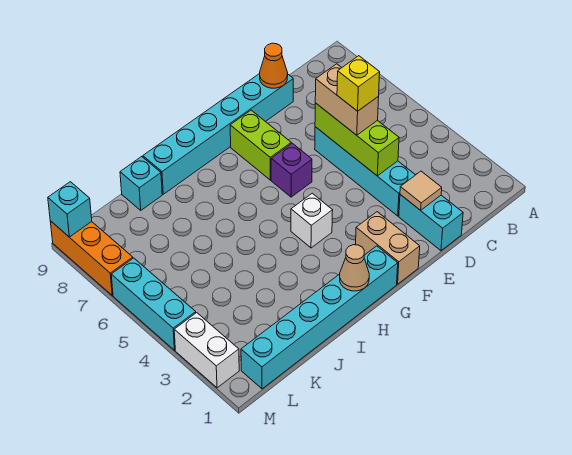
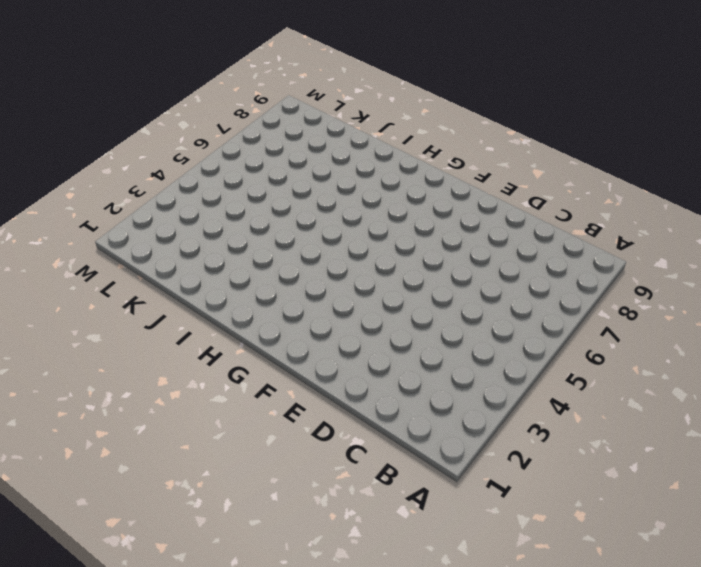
none -> cyan brick D1:D2 level 1
none -> cyan brick D3:D6 level 1
none -> cyan brick D9:I9 level 1

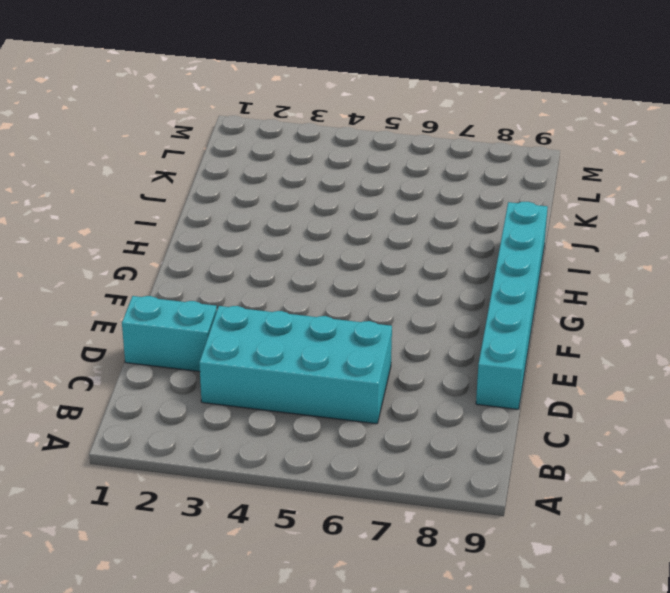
cyan brick C3:D6 level 1 -> cyan brick D3:D6 level 1
none -> tan brick F1:F2 level 1
none -> purple brick F6 level 1
none -> lime brick F7:F8 level 1

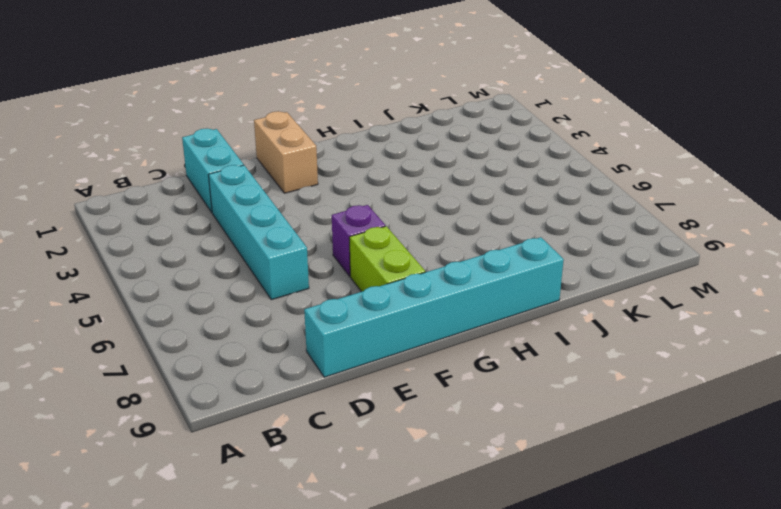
none -> cyan brick G1:L1 level 1
none -> white brick G4 level 1
none -> cyan brick J9 level 1

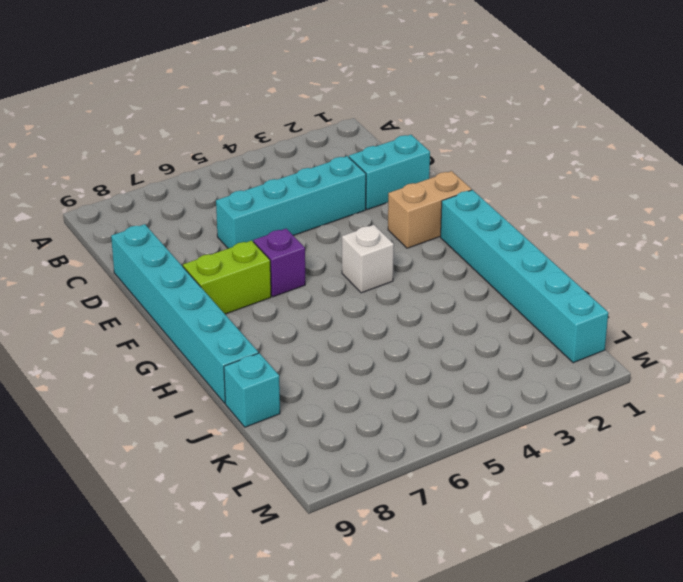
none -> white brick M2:M3 level 1
none -> cyan brick M4:M6 level 1
none -> orange brick M7:M9 level 1

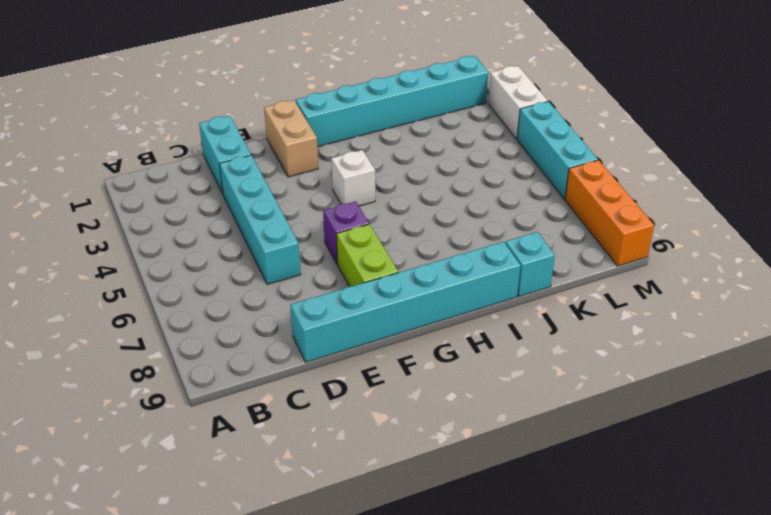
none -> tan tile D2 level 2
none -> lime brick D4:D6 level 2
none -> orange cone D9 level 2

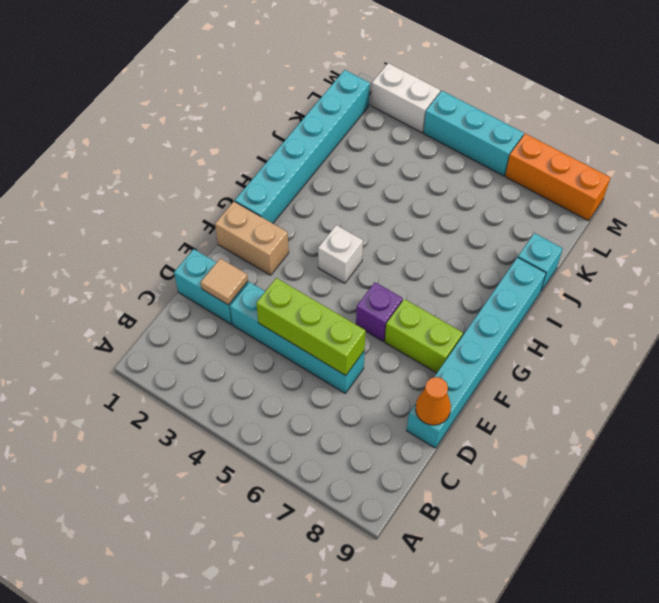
none -> tan cone H1 level 2
none -> cyan brick M9 level 2
none -> tan brick D5:D6 level 3

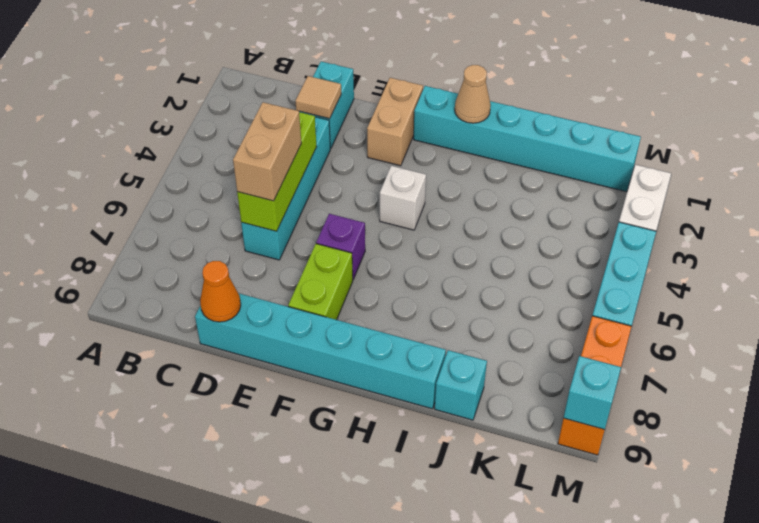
none -> yellow brick D5 level 4

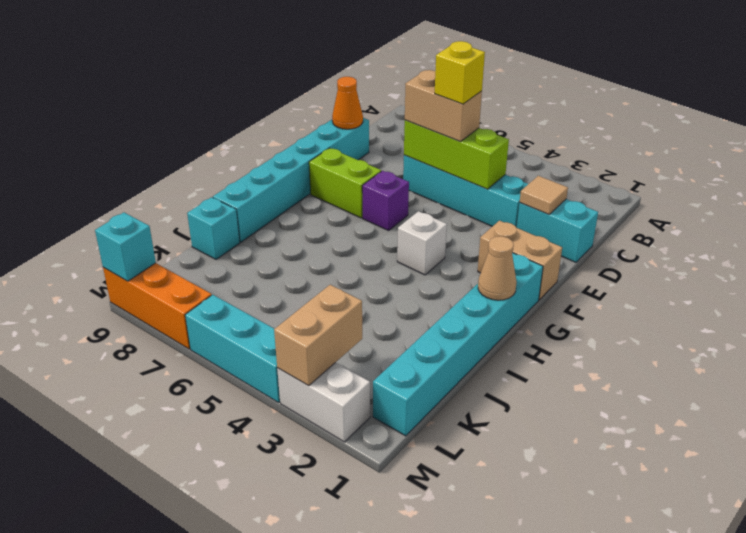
tan brick L3:M3 level 2 -> none

